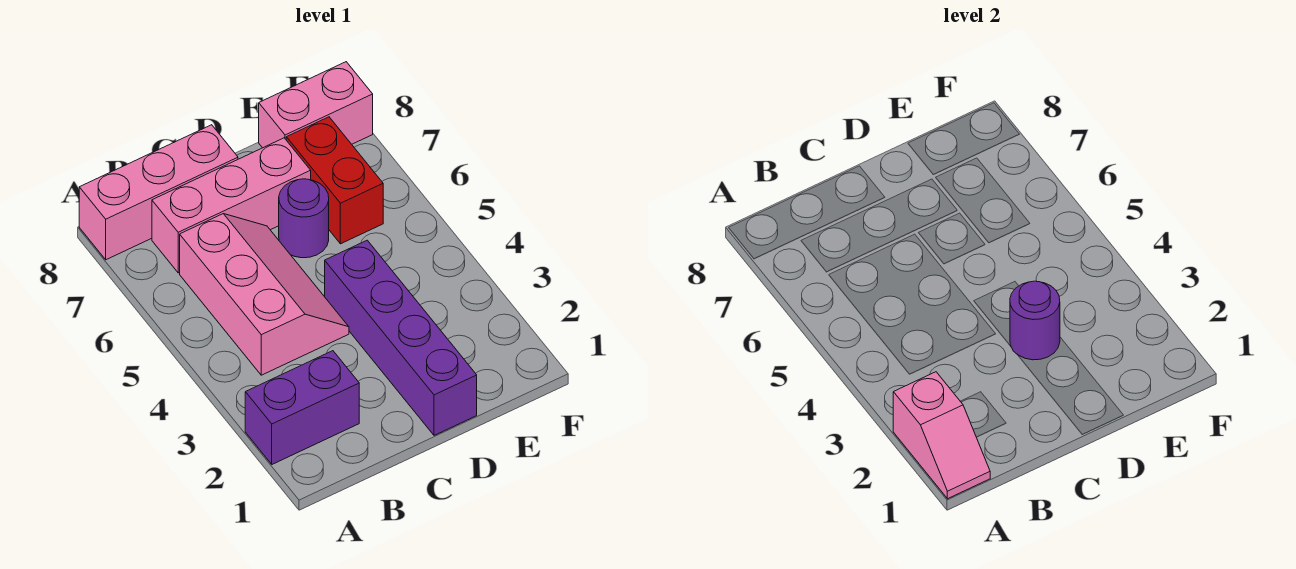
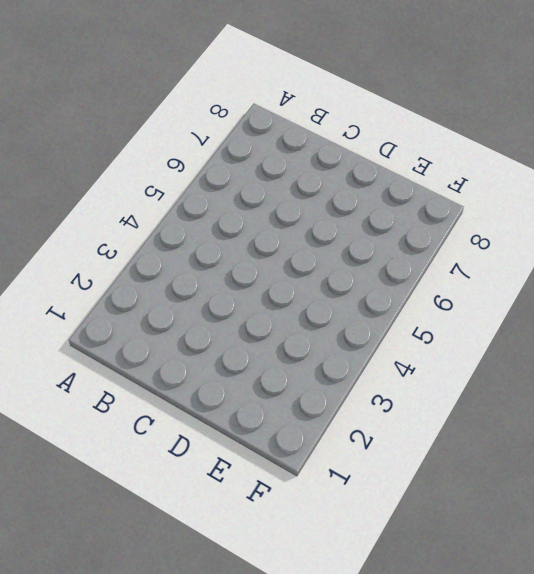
none -> purple brick A2:B2 level 1
none -> pink brick A8:C8 level 1

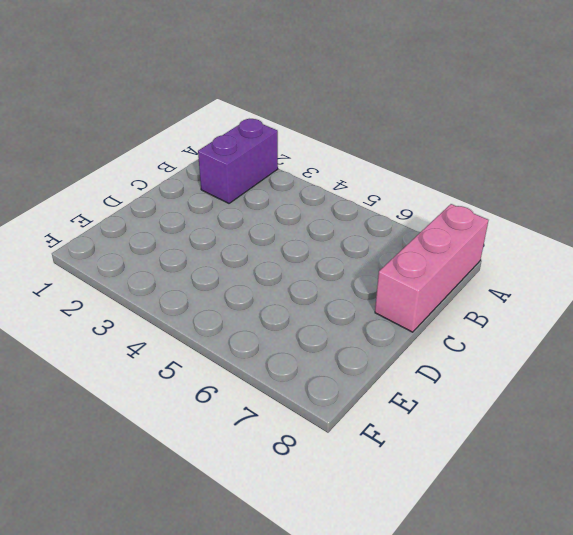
none -> pink slope B4:C6 level 1 top B
none -> pink brick B7:D7 level 1

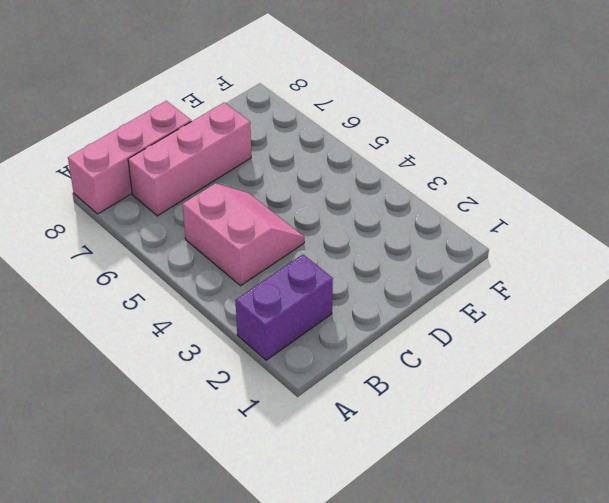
pink slope B4:C5 level 1 top B -> pink slope B4:C6 level 1 top B
none -> purple brick D1:D4 level 1
none -> purple round brick D6 level 1

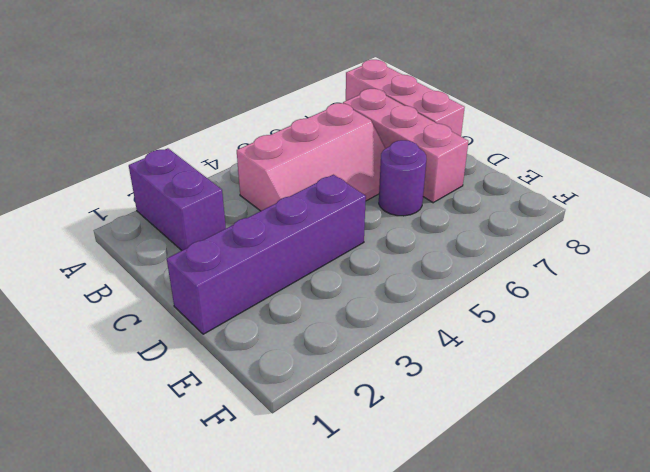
none -> red brick E6:E7 level 1
none -> pink brick E8:F8 level 1

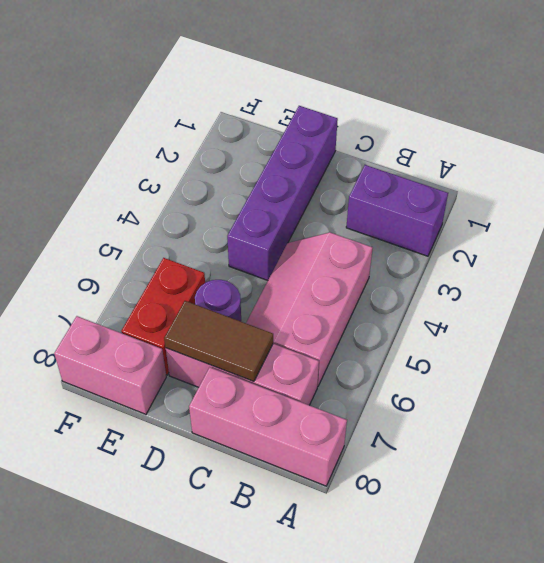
brown tile C7:D7 level 2 -> none
none -> pink slope A1:A2 level 2 top 2
none -> purple round brick D3 level 2

